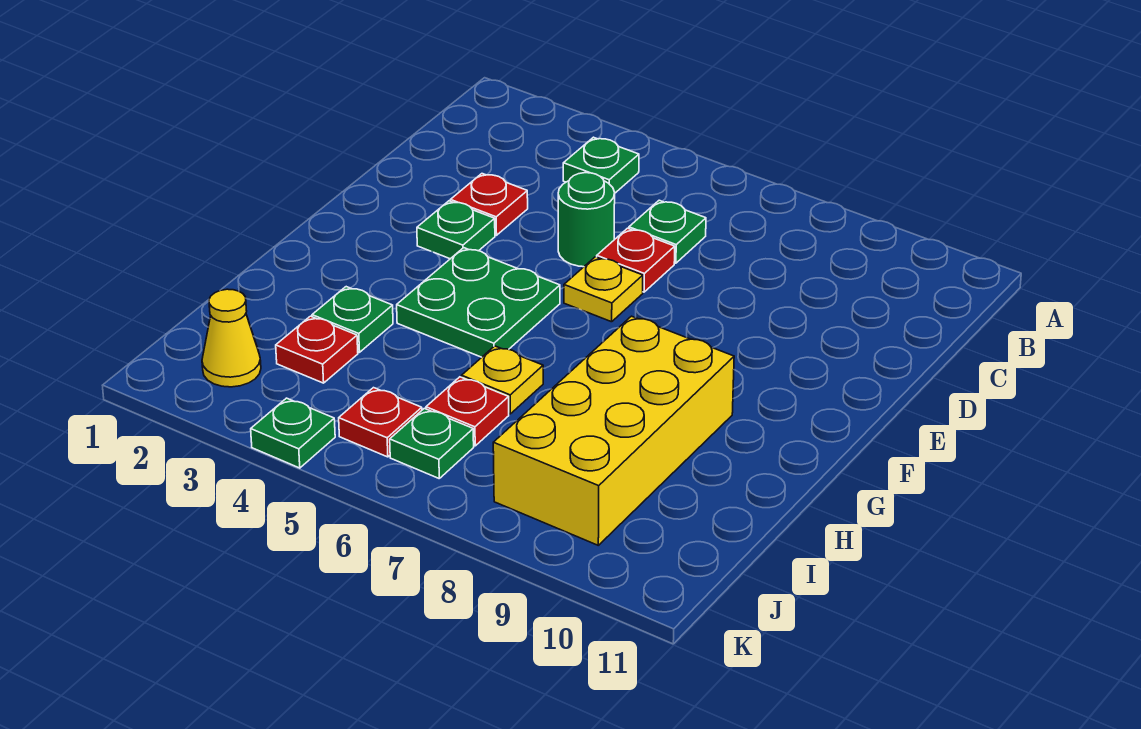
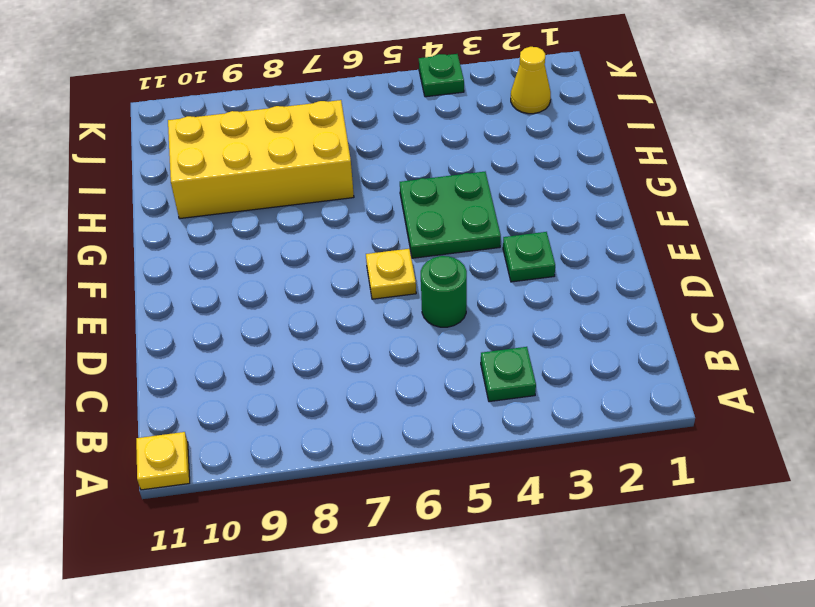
yellow plate A11 level 1 -> yellow plate H6 level 1
yellow brick H7:I10 level 1 -> yellow brick G8:J9 level 1
none -> green plate C6 level 1
none -> red plate D3 level 1
none -> red plate D6 level 1

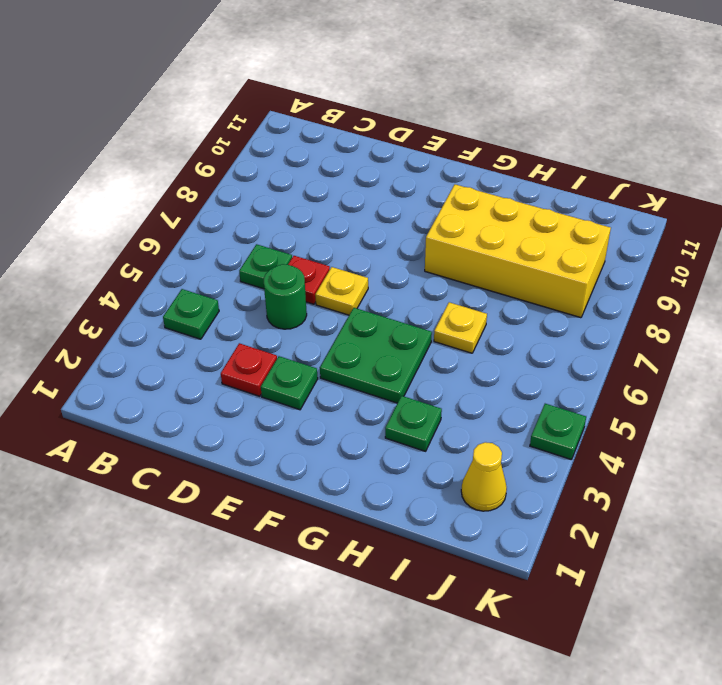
none -> red plate I3 level 1
none -> red plate I6 level 1
none -> red plate J5 level 1

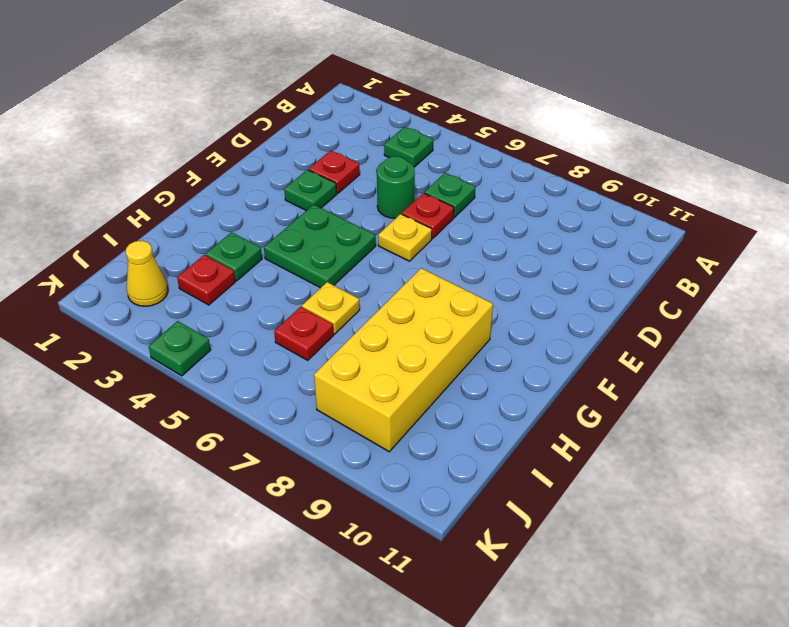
none -> red plate J5 level 1
none -> green plate J6 level 1

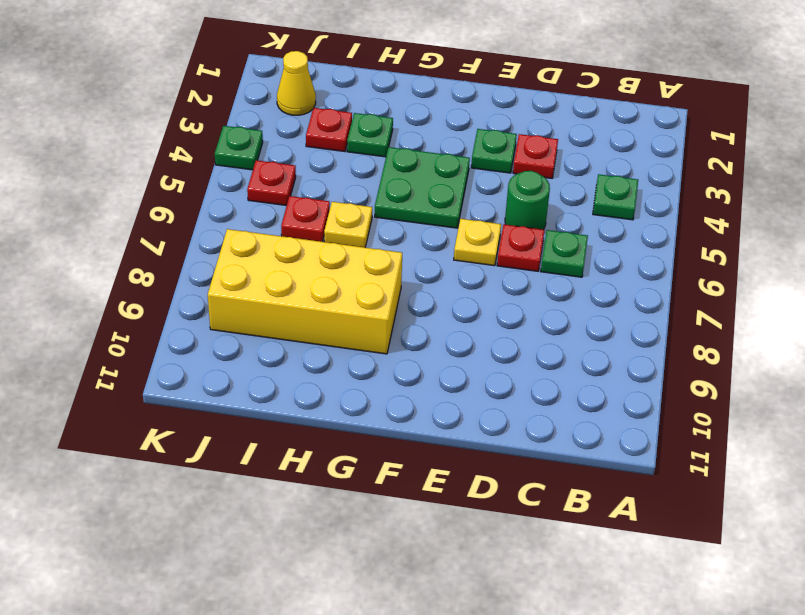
none -> green plate J6 level 1

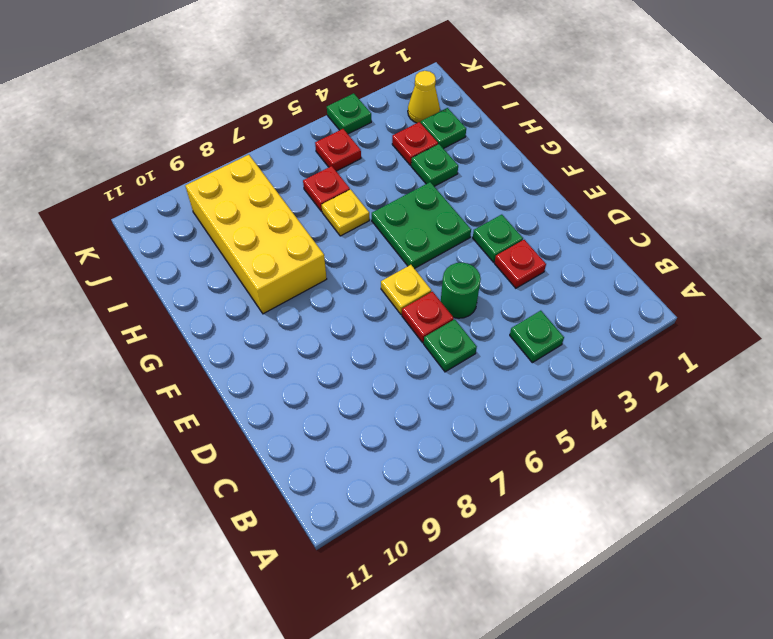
green plate I2 level 1 -> green plate J6 level 1

